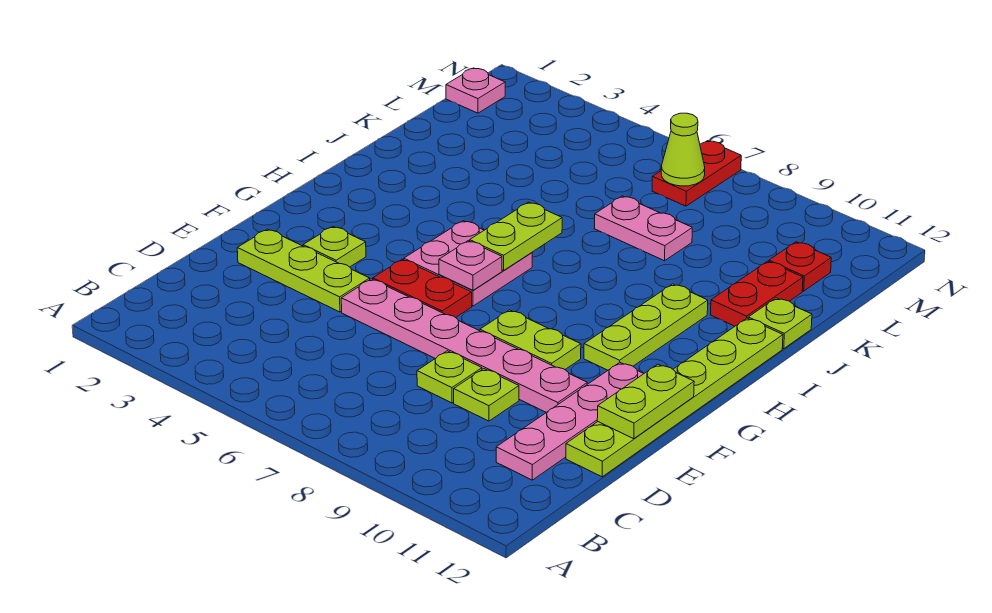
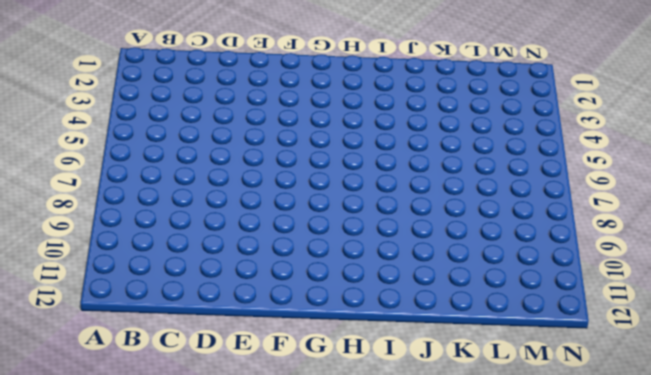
none -> pink plate C11:F11 level 1
none -> lime plate D8 level 1
none -> lime plate D9 level 1

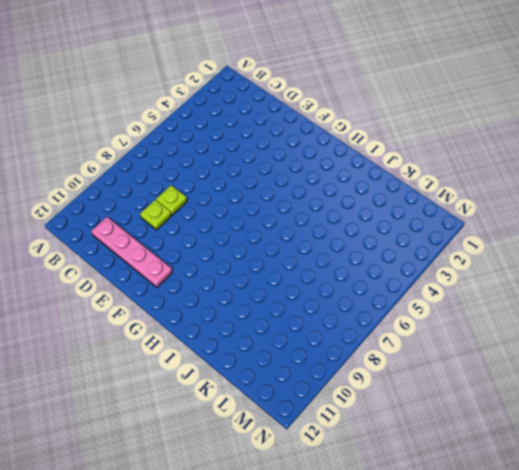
none -> lime plate D12:I12 level 1
none -> lime plate E2:E4 level 1
none -> pink plate E5:E10 level 1

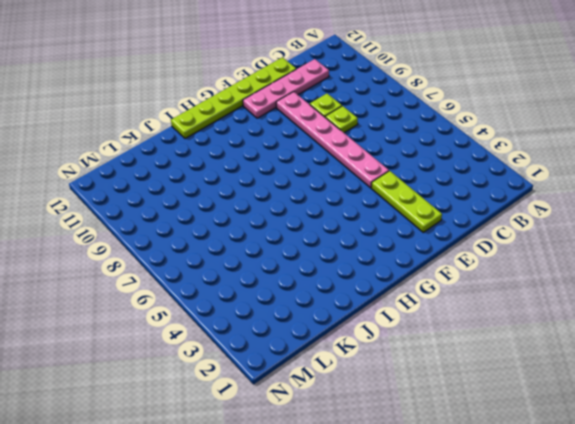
none -> lime plate F3 level 1
none -> red plate F5:F6 level 1
none -> lime plate F8:F9 level 1

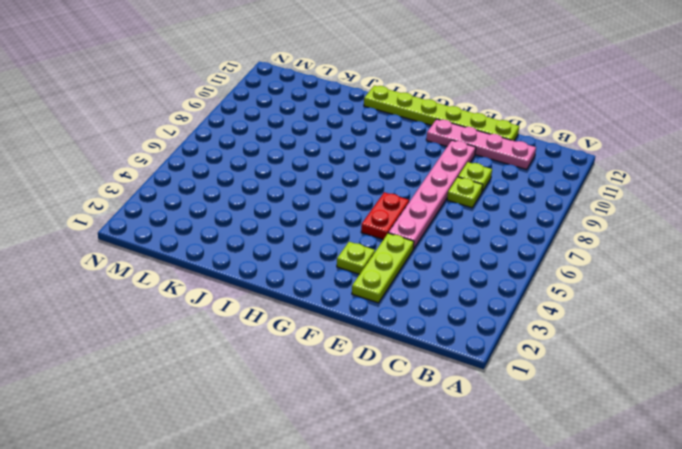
none -> lime plate F8:F9 level 1
none -> pink plate G5:H6 level 1
none -> lime plate G10:I10 level 1

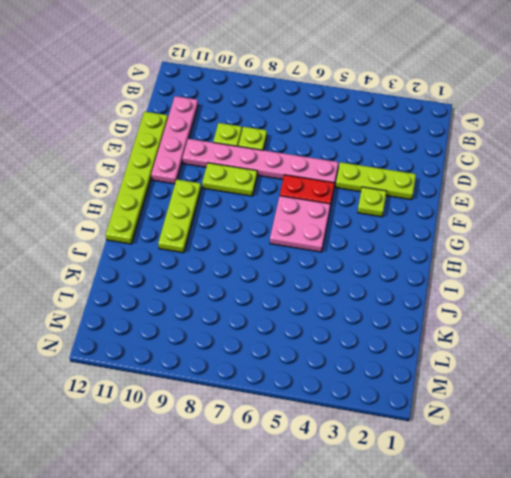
none -> red plate J11:K11 level 1
none -> lime plate J12 level 1
none -> pink plate K7:K8 level 1

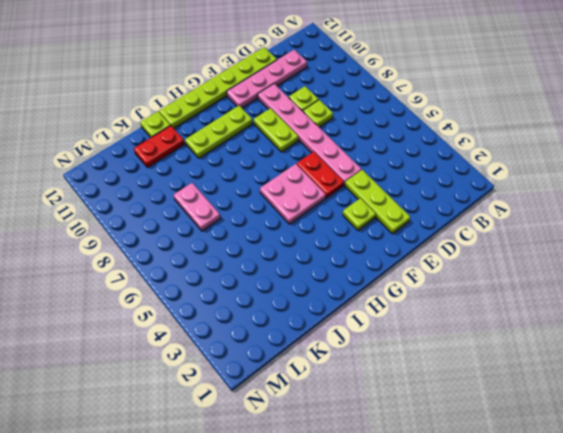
none -> red plate L11 level 1
none -> pink plate M1 level 1
none -> red plate M7:N7 level 1

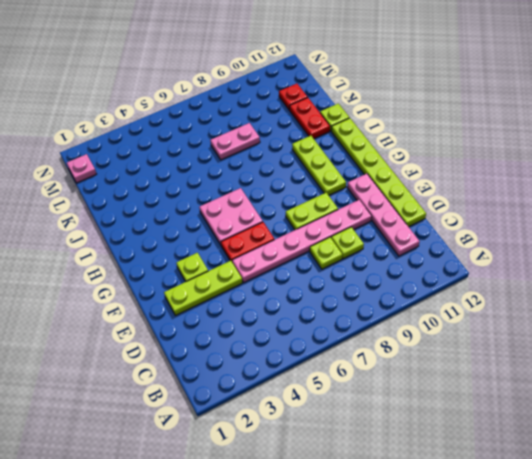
none -> red plate M7:N7 level 1
none -> lime plate E12:F12 level 2
none -> pink plate G6 level 2

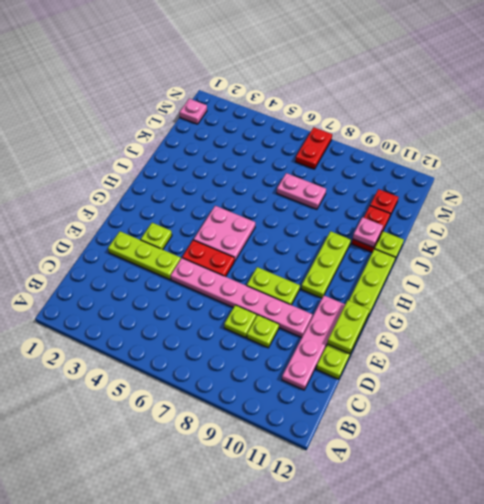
pink plate J11 level 2 -> pink plate G6 level 2
none -> lime plate H6:I6 level 2
none -> lime cone M7 level 2

